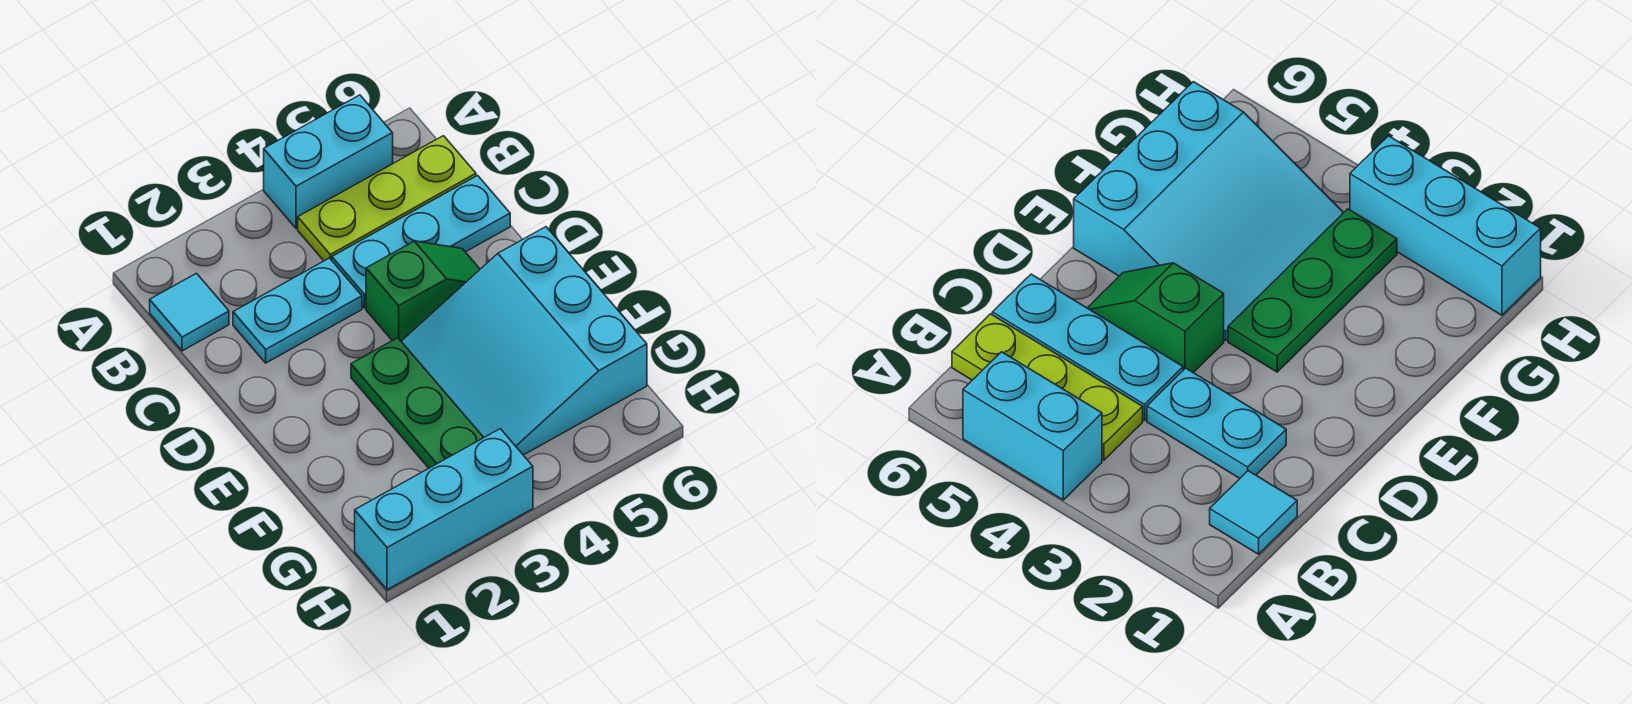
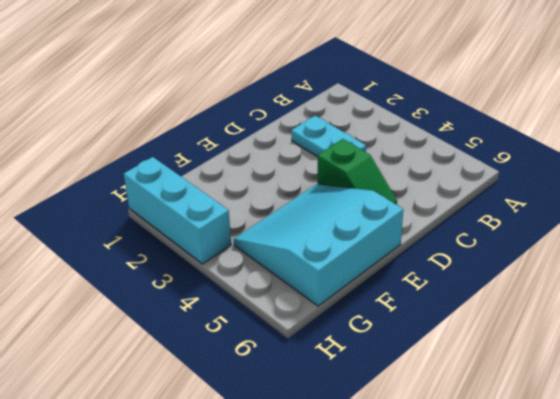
none -> cyan brick A4:A5 level 1
none -> cyan tile B1 level 1

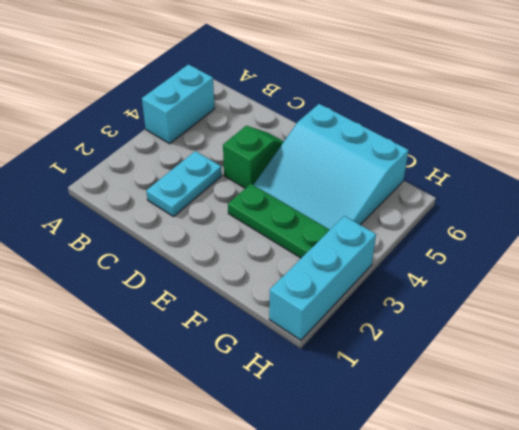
none -> cyan tile B1 level 1
none -> lime plate B4:B6 level 1

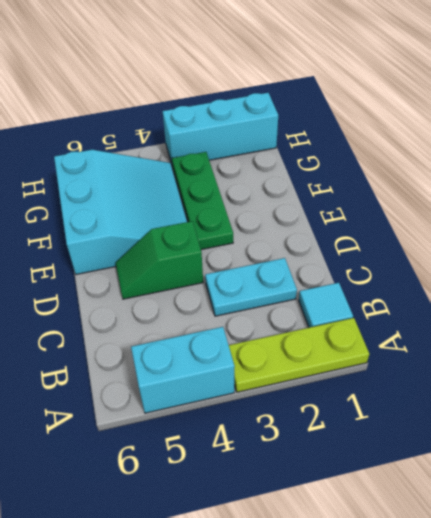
lime plate A1:A3 level 1 -> lime plate B4:B6 level 1
none -> cyan plate C4:C6 level 1

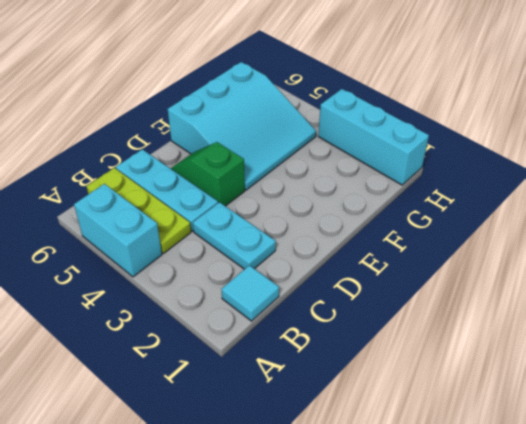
none -> green plate E3:G3 level 1

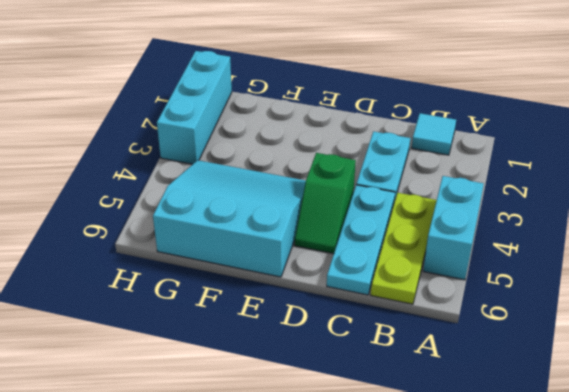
none -> green plate E3:G3 level 1

